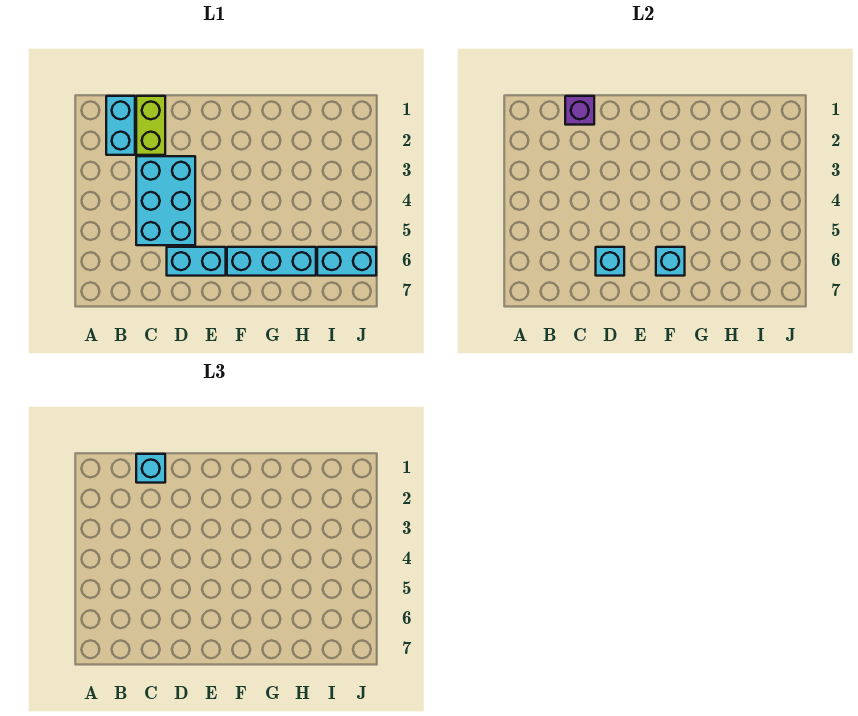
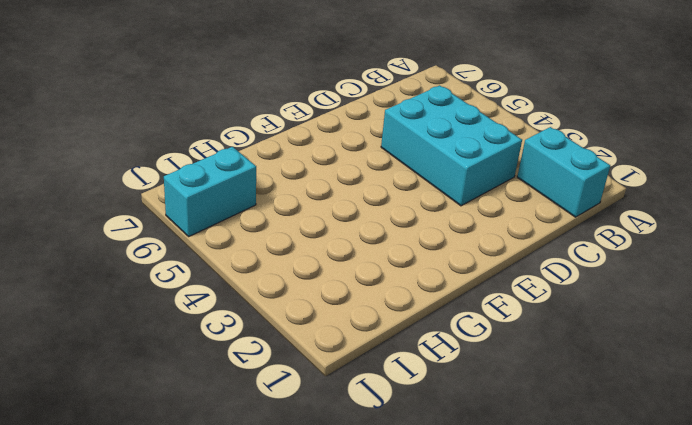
none -> lime brick C1:C2 level 1
none -> cyan brick D6:E6 level 1

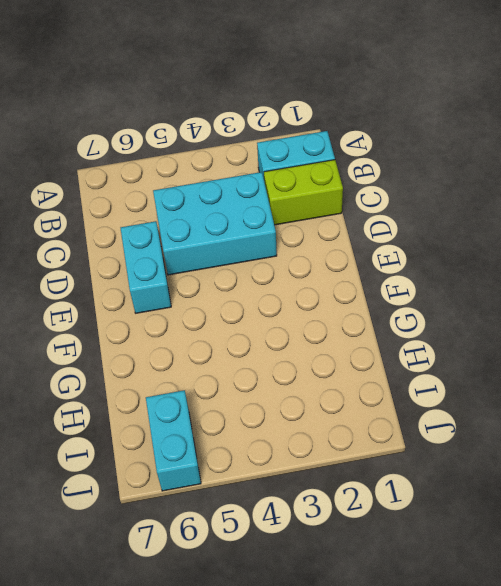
none -> cyan brick F6:H6 level 1
none -> purple brick C1 level 2

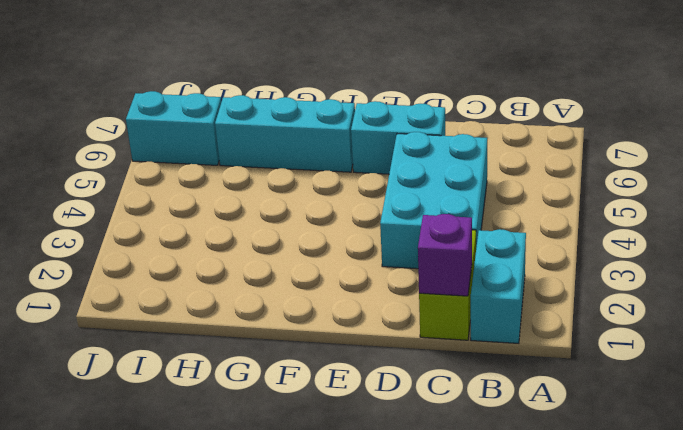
none -> cyan brick D6 level 2
none -> cyan brick F6 level 2

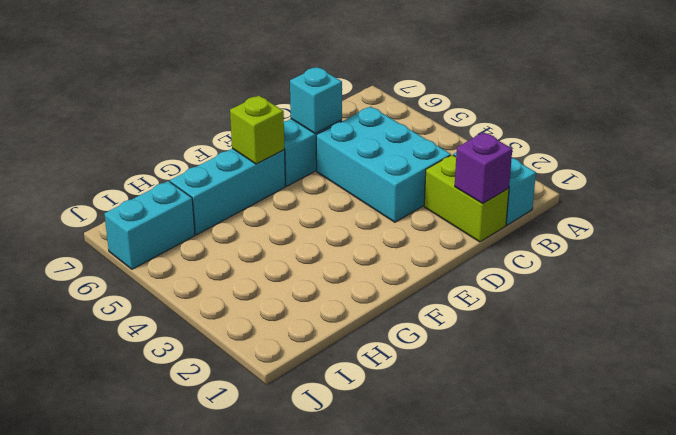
lime brick F6 level 2 -> cyan brick F6 level 2
none -> cyan brick C1 level 3

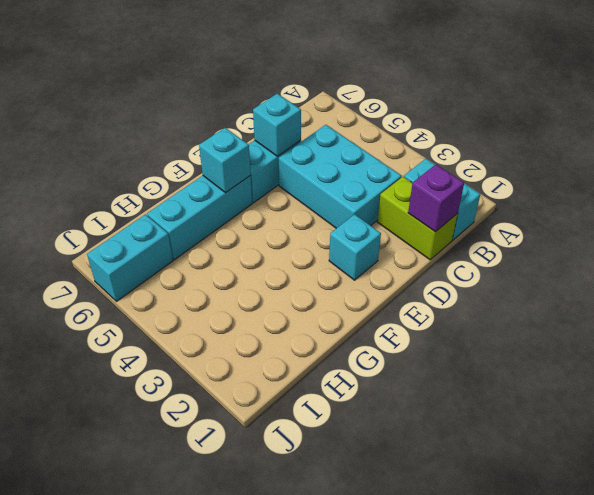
cyan brick E2 level 1 -> cyan brick C1 level 3

